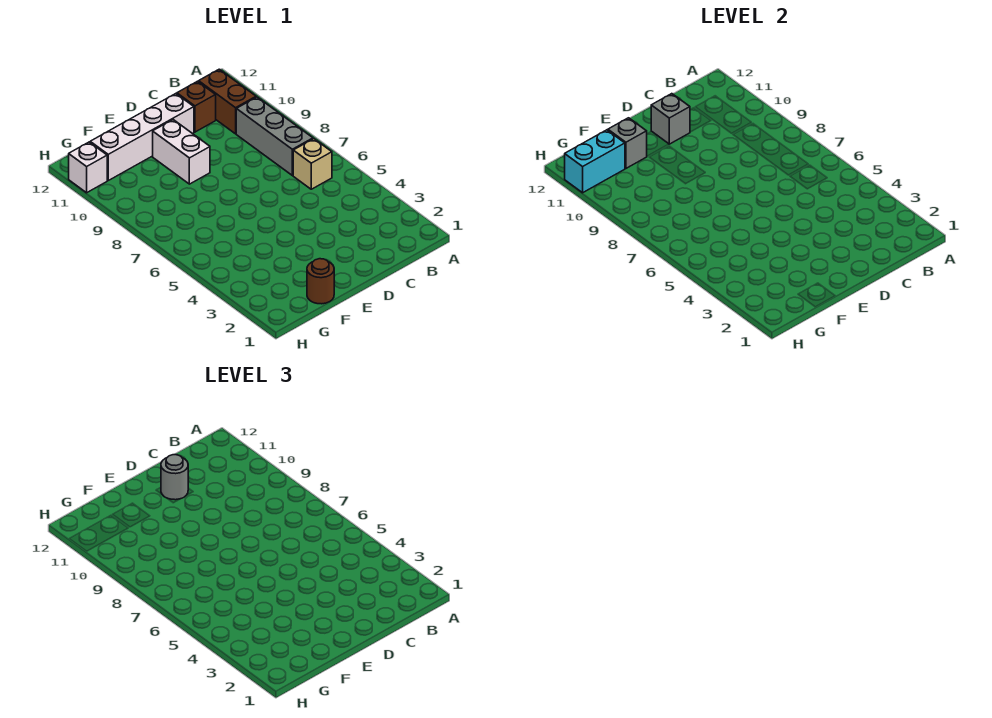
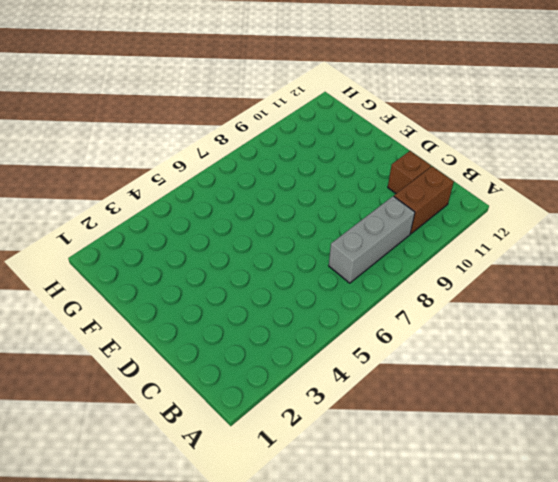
none -> tan brick B6 level 1
none -> white brick D11:G11 level 1
none -> white brick E9:E10 level 1

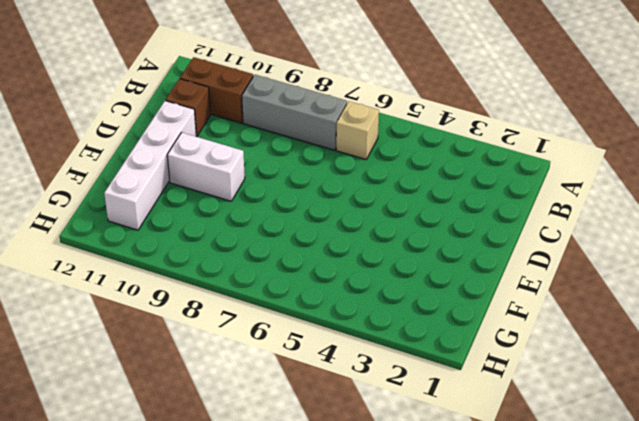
none -> brown round brick F1 level 1
none -> white brick H11 level 1
none -> grey brick D11 level 2

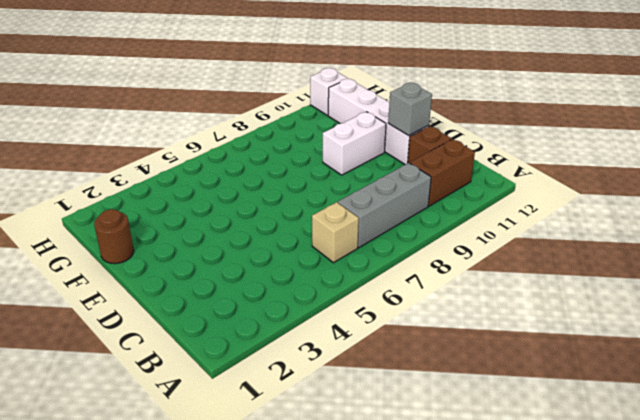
none -> grey brick F11 level 2
none -> cyan brick G11:H11 level 2
none -> grey round brick D11 level 3

